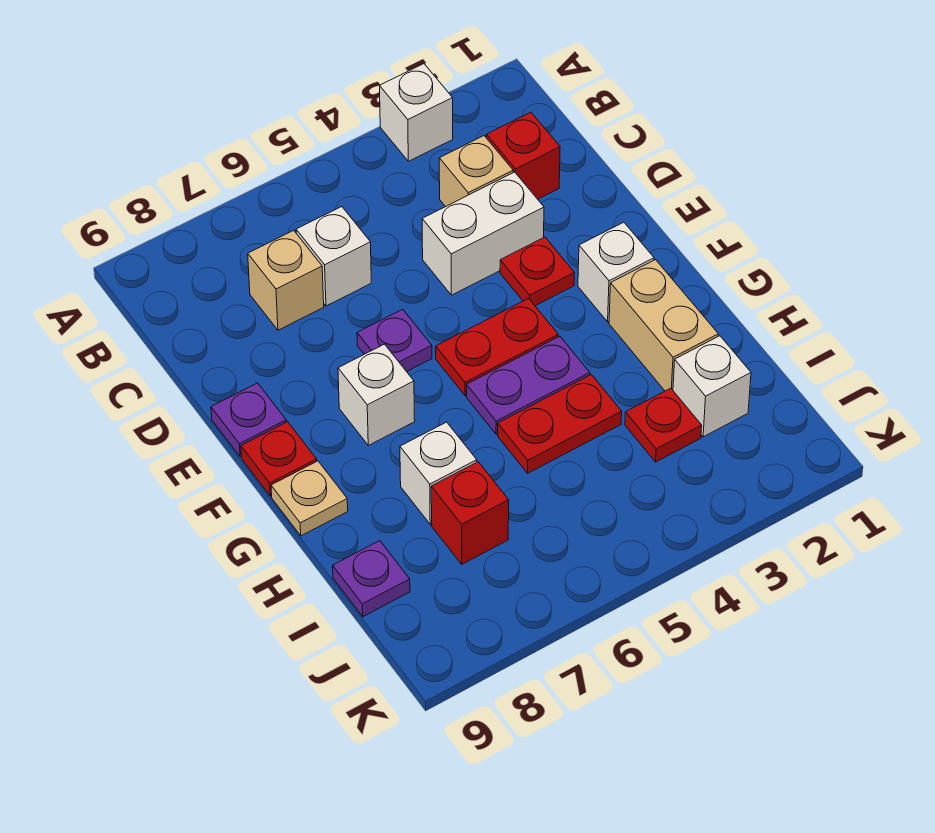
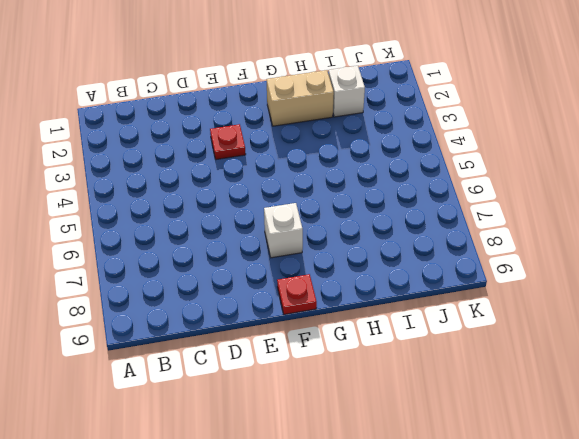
none -> white brick A3 level 1
none -> red brick C2 level 1
none -> tan brick C3 level 1

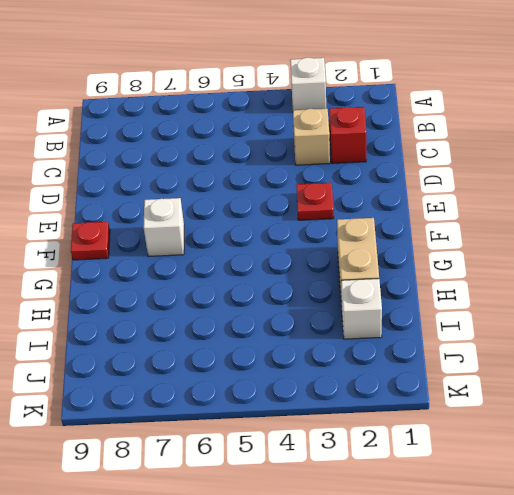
none -> white brick C6 level 1
none -> tan brick C7 level 1
none -> white brick D3:D4 level 1

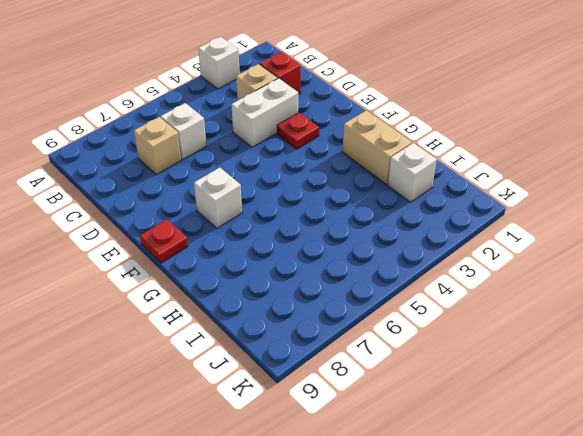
none -> purple plate E6 level 1
none -> purple plate E9 level 1
none -> white brick F2 level 1

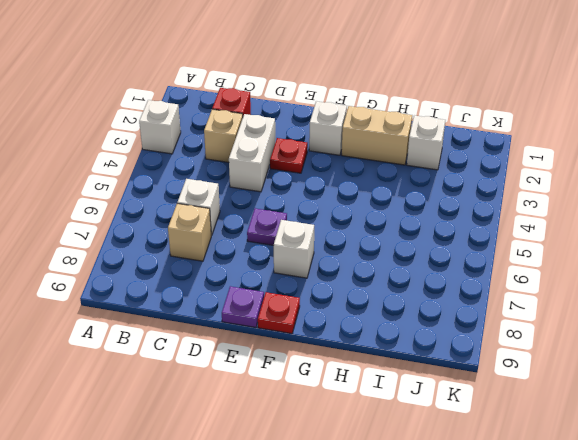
none -> red plate F4:F5 level 1
none -> purple plate G4:G5 level 1
none -> tan plate G9 level 1

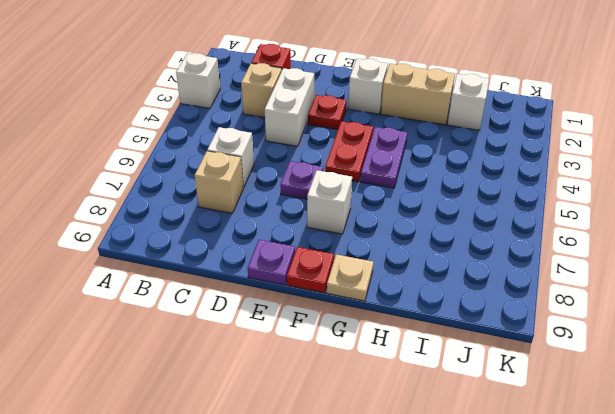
none -> red plate H4:H5 level 1
none -> white brick H7 level 1
none -> red plate I3 level 1

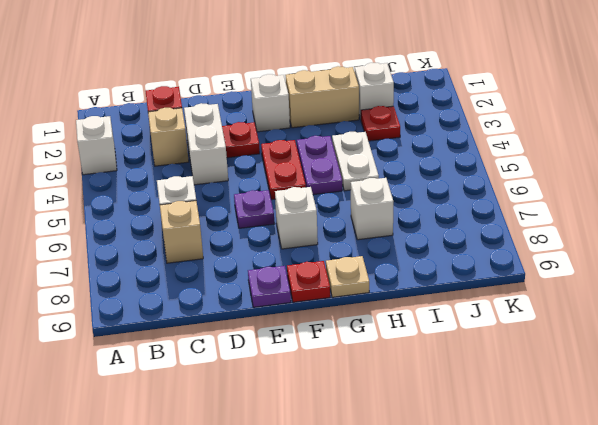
white plate H4:H5 level 1 -> red plate H4:H5 level 1
none -> red brick I7 level 1
none -> purple plate I9 level 1

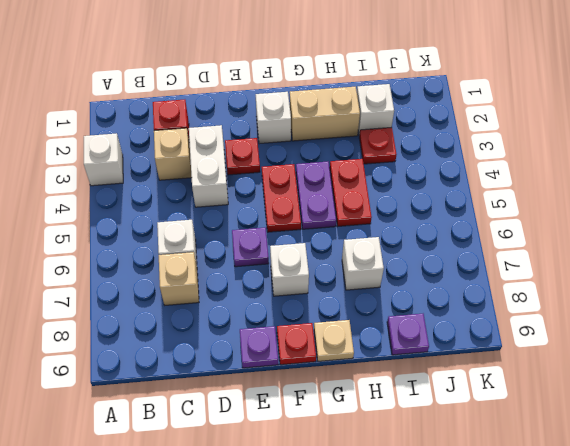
none -> red brick I7 level 1

